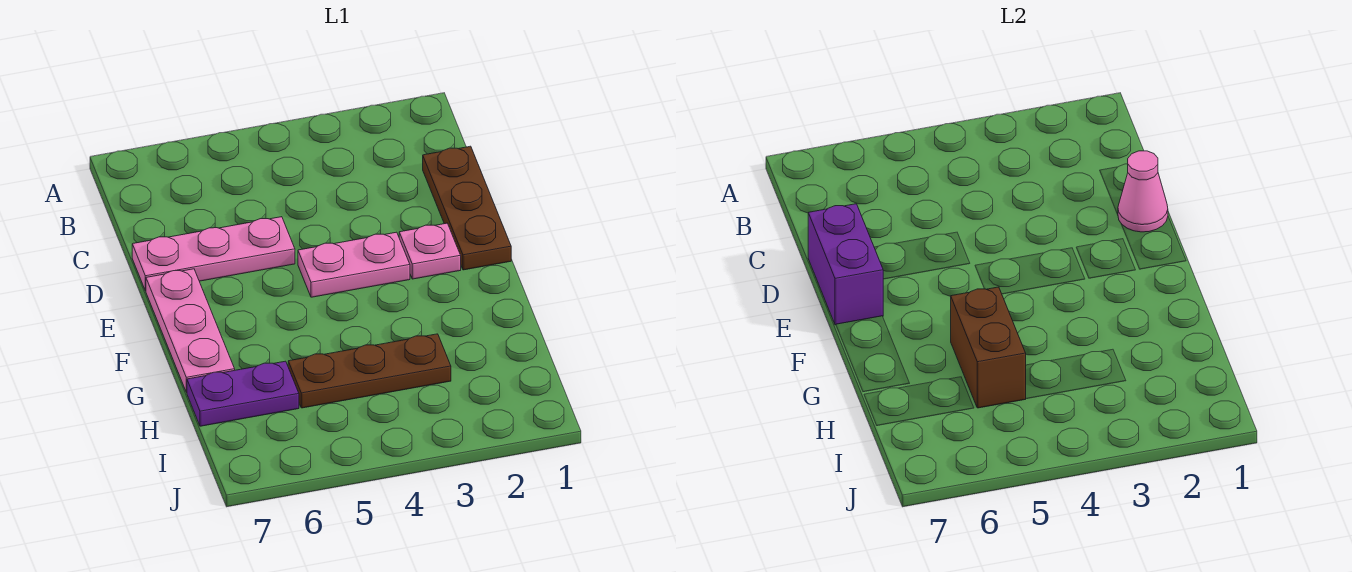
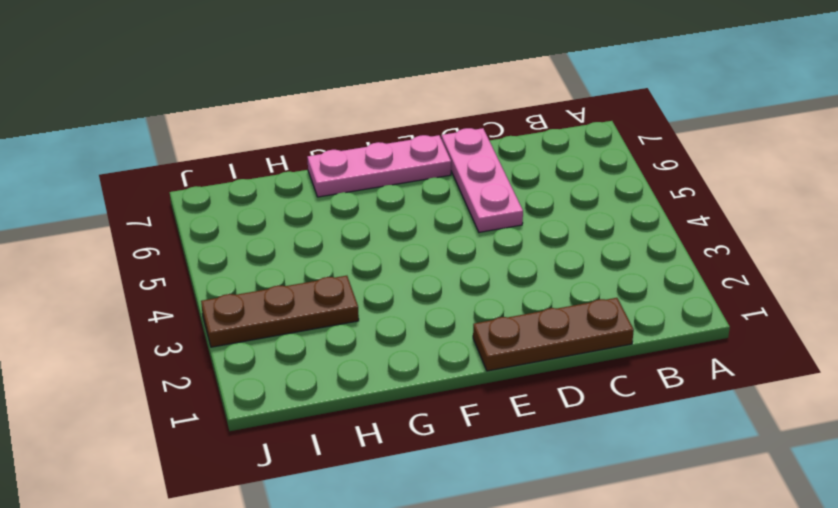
brown plate H3:J3 level 1 -> brown plate H3:H5 level 1
none -> pink plate E2 level 1
none -> pink plate E3:E4 level 1

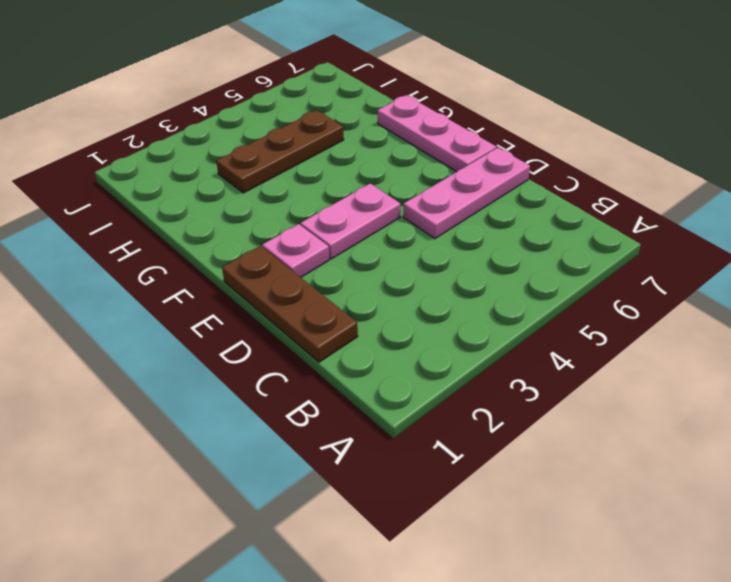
none -> purple plate H6:H7 level 1
none -> pink cone D1 level 2

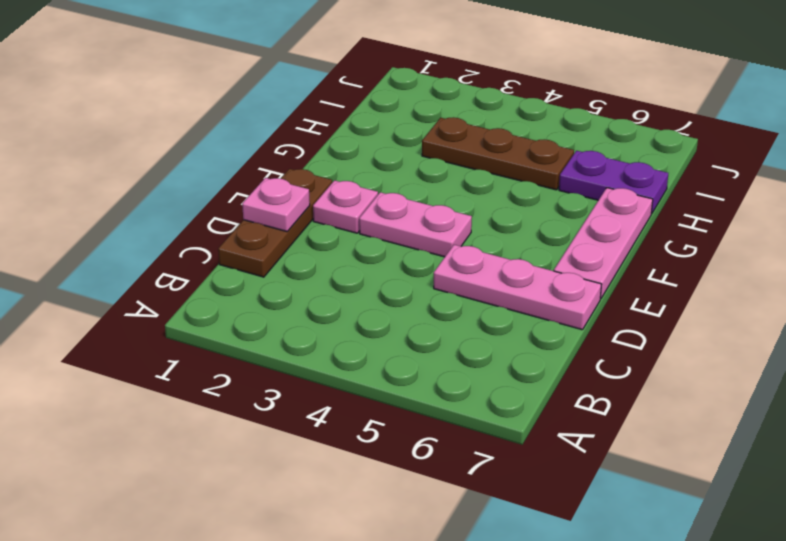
pink plate D1 level 2 -> pink cone D1 level 2
none -> purple brick D7:E7 level 2
none -> brown brick G5:H5 level 2

